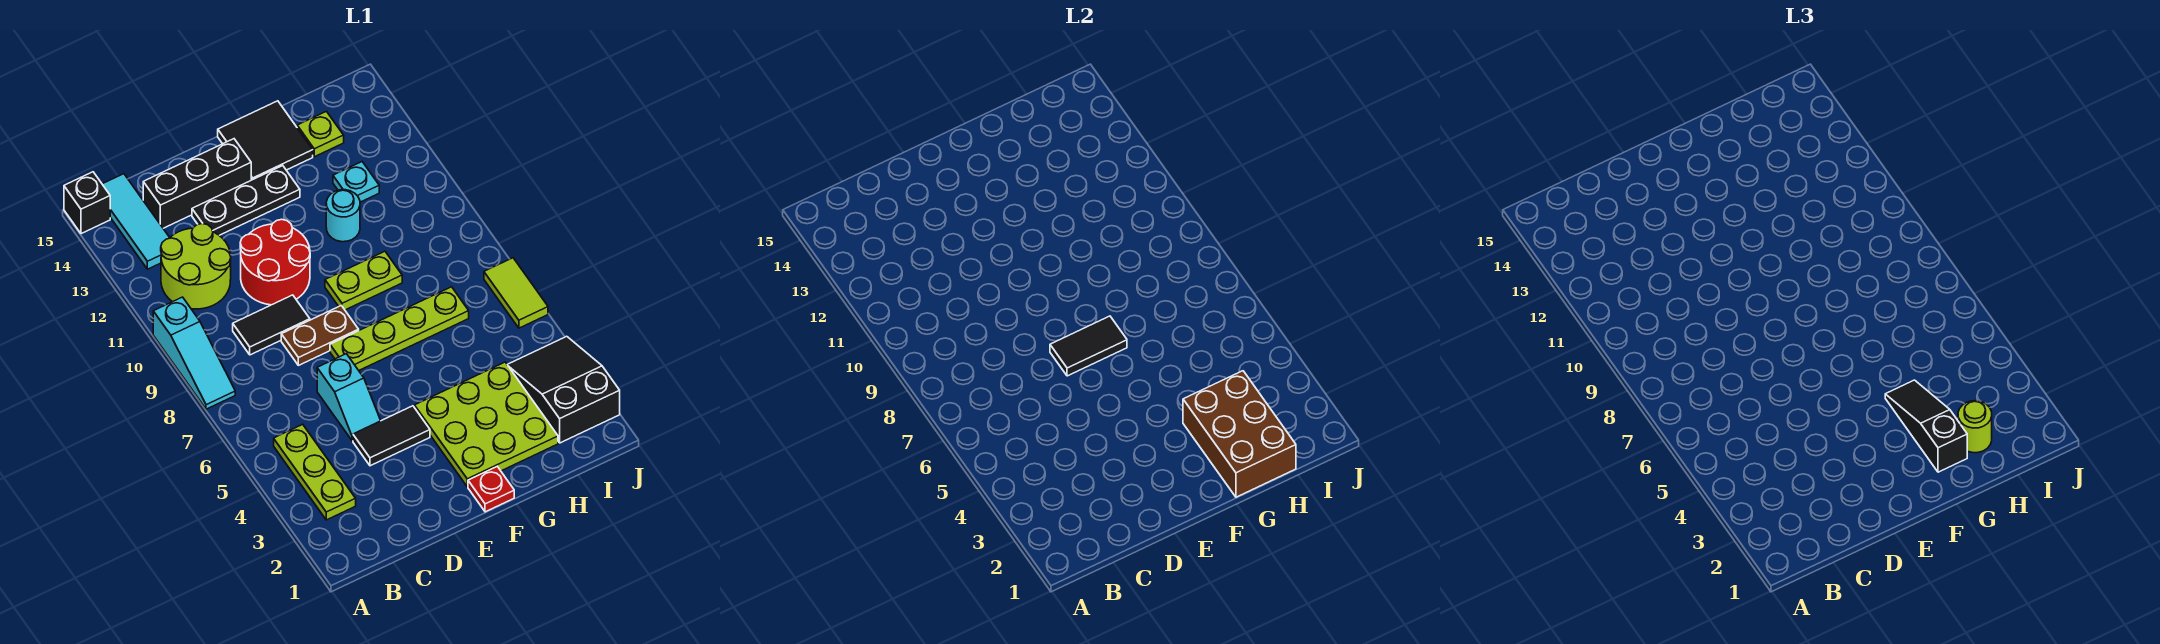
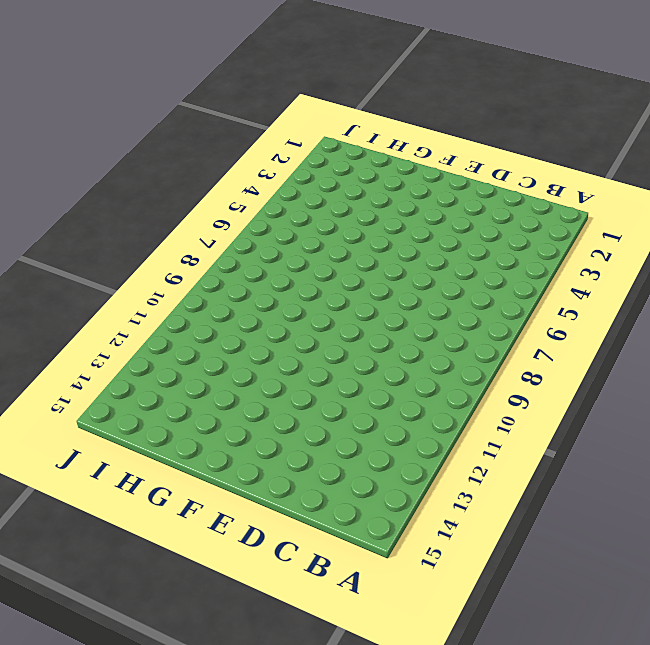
none -> cyan slope A8:A10 level 1 top 10
none -> black brick A15 level 1
none -> lime plate B3:B5 level 1

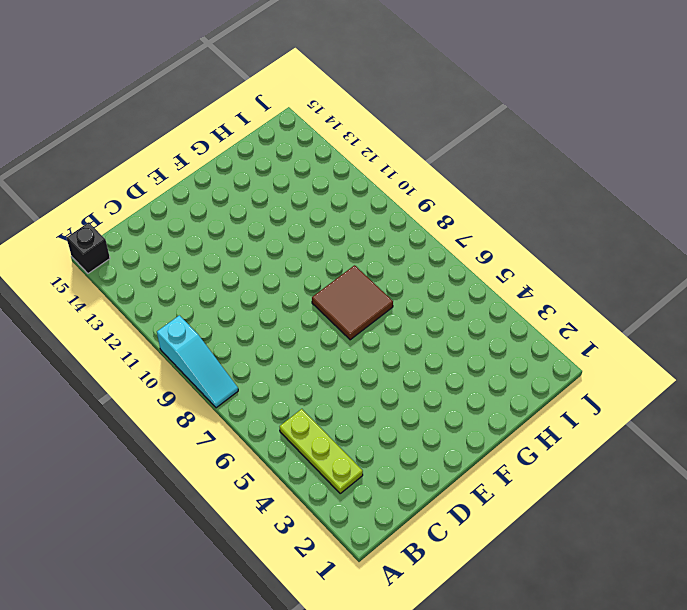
brown tile F7:G8 level 1 -> lime plate E7:H7 level 1
none -> lime round brick B11:C12 level 1
none -> cyan tile B13:B15 level 1
none -> black tile C9:D9 level 1

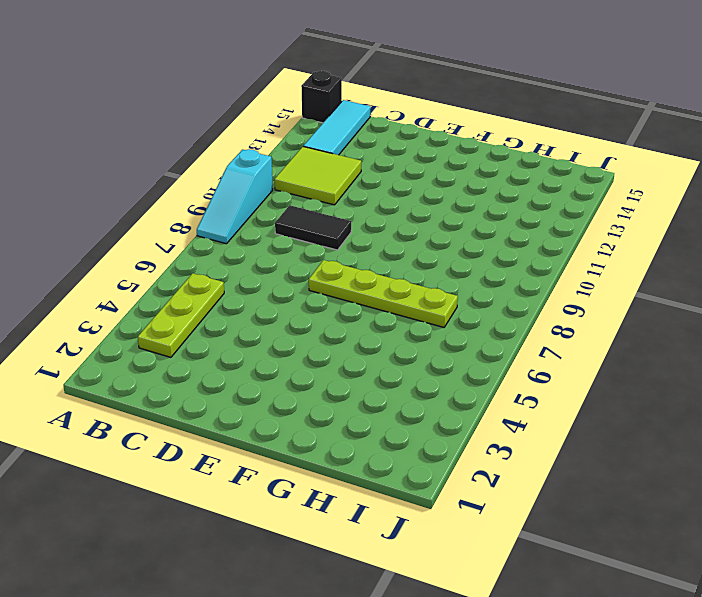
lime tile B11:C12 level 1 -> lime round brick B11:C12 level 1
none -> black brick C14:E14 level 1
none -> black tile D4:E4 level 1
none -> cyan slope D5:D6 level 1 top 6

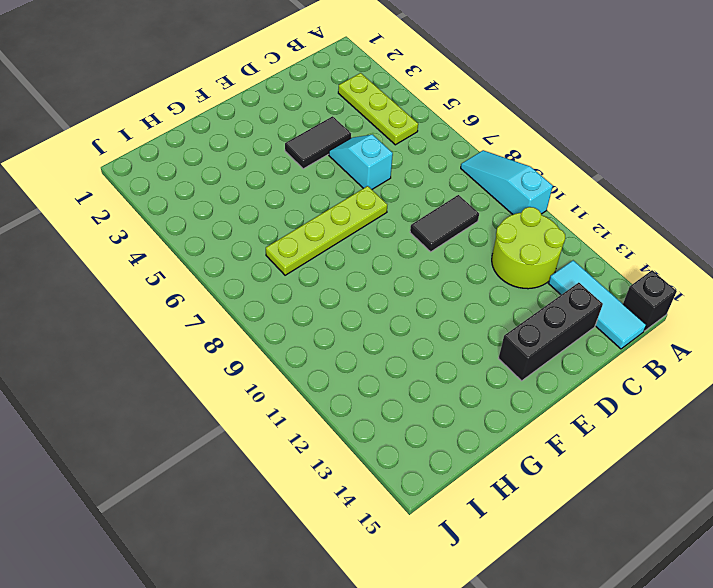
none -> brown plate D8:E8 level 1
none -> red round brick D10:E11 level 1
none -> black plate D13:F13 level 1

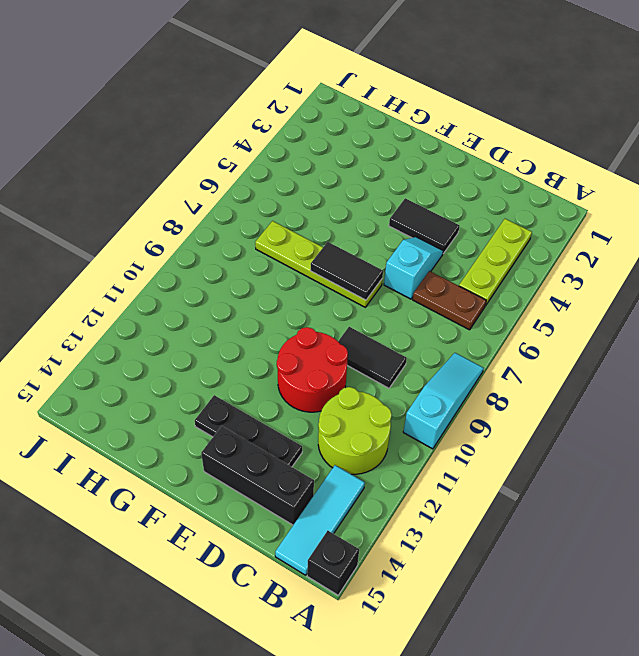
brown plate B6:C6 level 1 -> brown plate D8:E8 level 1
none -> red plate F1 level 1
none -> lime plate F2:H4 level 1
none -> lime plate F9:G9 level 1

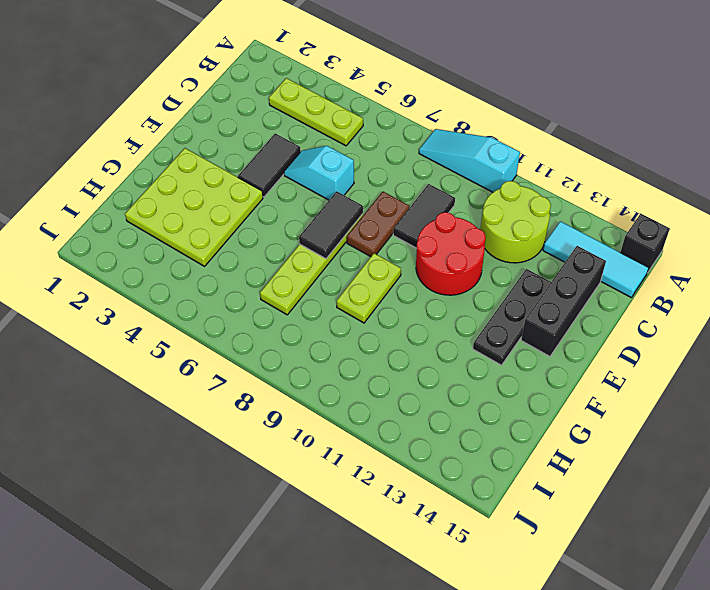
none -> red plate F1 level 1
none -> black tile F14:G15 level 1
none -> cyan round brick G11 level 1

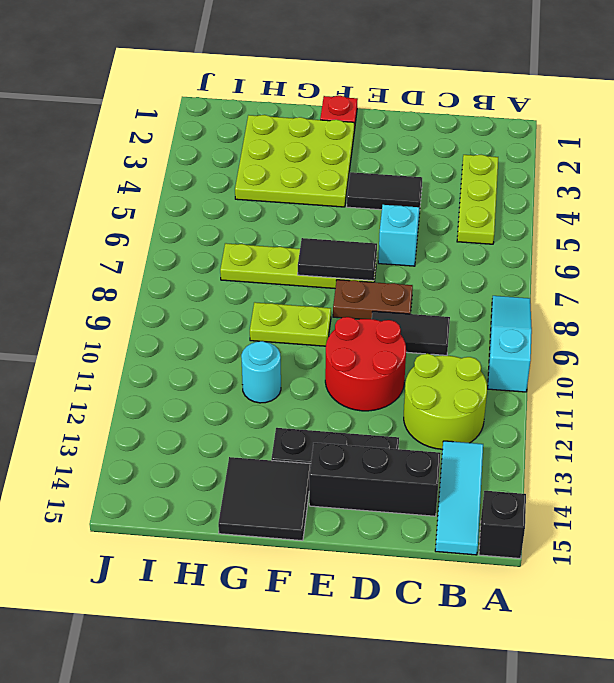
none -> cyan plate H12 level 1
none -> lime plate H14 level 1
none -> black slope I2:J4 level 1 top 2

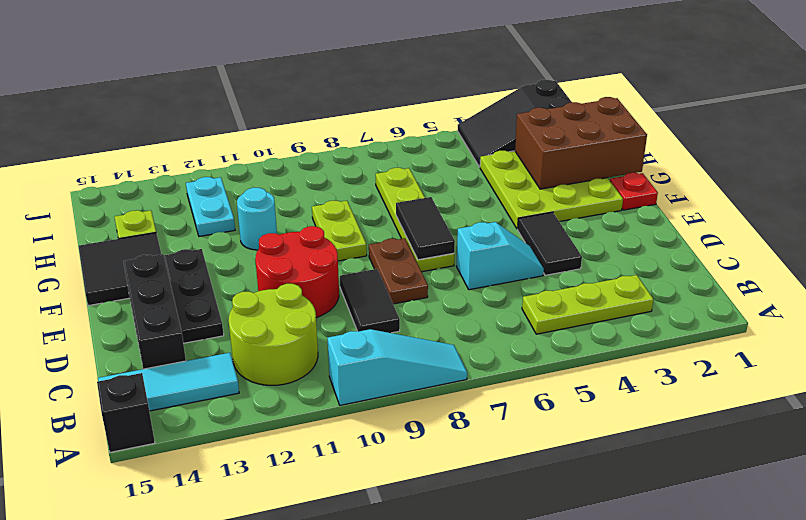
cyan plate H12:I12 level 1 -> cyan plate H12 level 1
none -> lime tile J6:J7 level 1
none -> black slope G2:G4 level 3 top 2
none -> lime round brick H2 level 3

